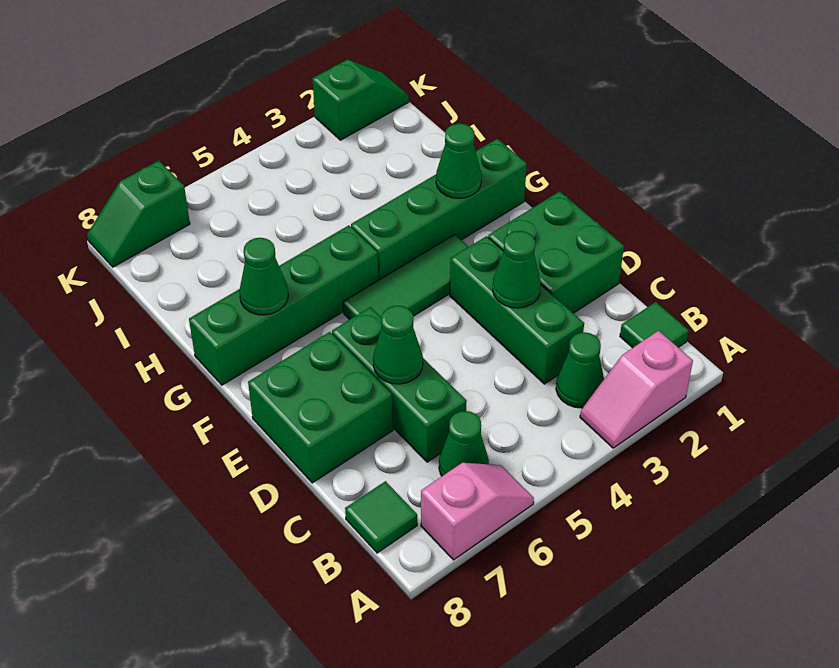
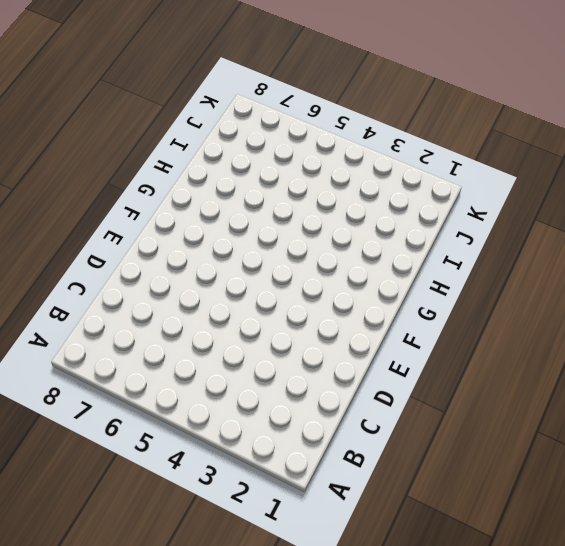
none -> pink slope A2:A3 level 1 top 2
none -> pink slope A6:A7 level 1 top 7
none -> green tile B1 level 1

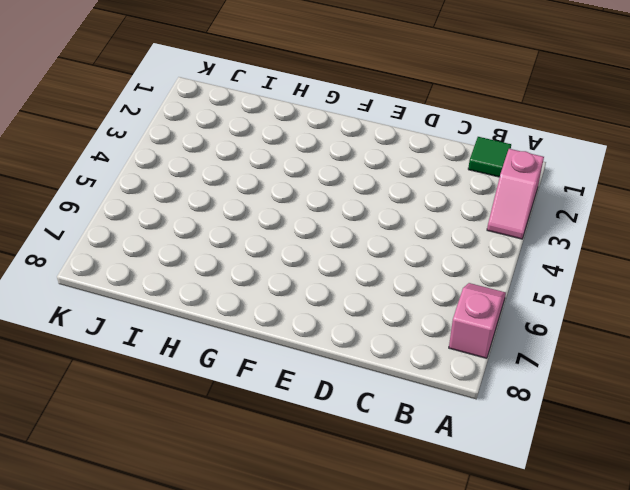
none -> green cone B3 level 1
none -> green cone B6 level 1
none -> green tile B8 level 1

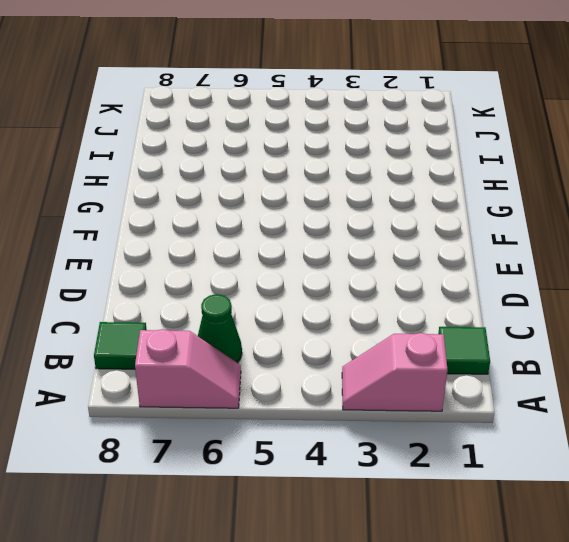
none -> green cone B3 level 1
none -> green brick C3:E3 level 1
none -> green brick C6:E6 level 1

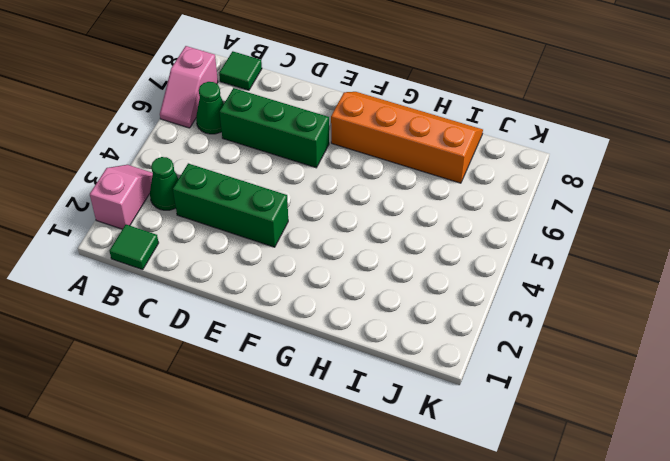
orange slope F7:I8 level 1 top 7 -> green brick G5:G8 level 1
none -> green brick D1:E2 level 1
none -> green brick D7:E8 level 1
none -> green tile F3:F5 level 1

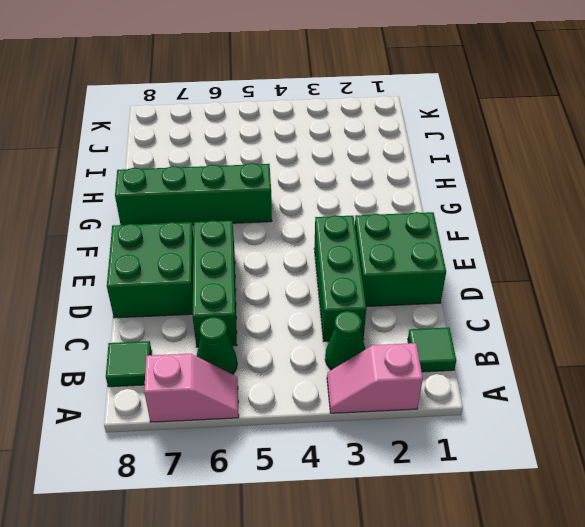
none -> green tile F3:F5 level 1
none -> green brick G1:G4 level 1
none -> green slope K1:K2 level 1 top 2

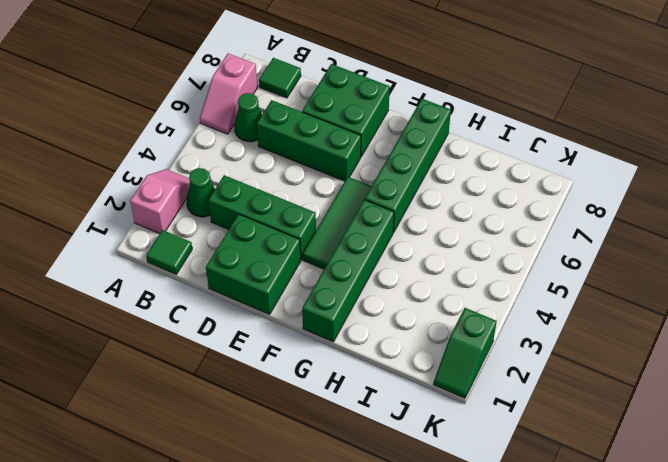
none -> green slope K7:K8 level 1 top 7
none -> green cone D3 level 2
none -> green cone D6 level 2

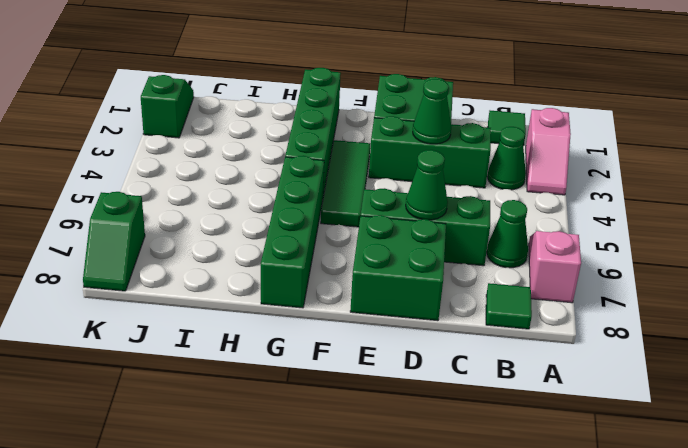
none -> green cone G2 level 2
none -> green cone G7 level 2

